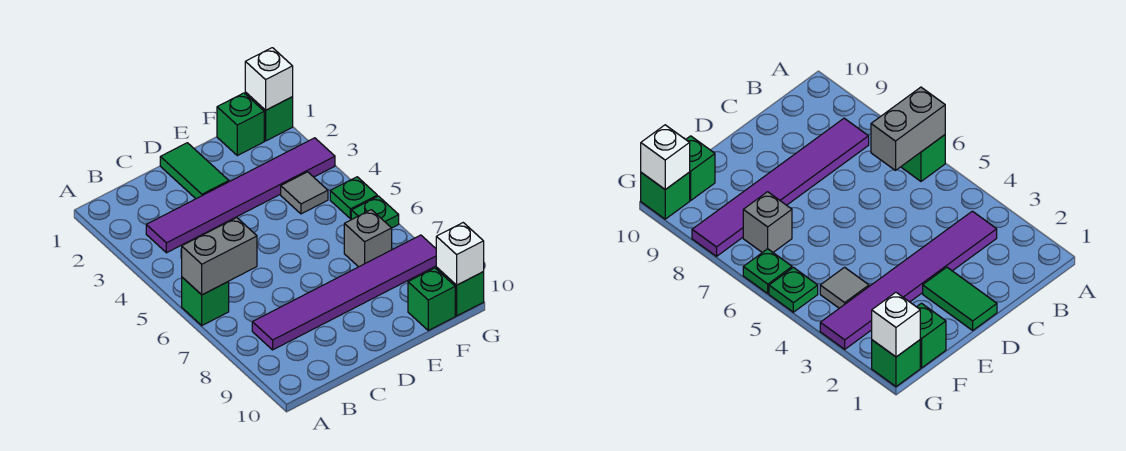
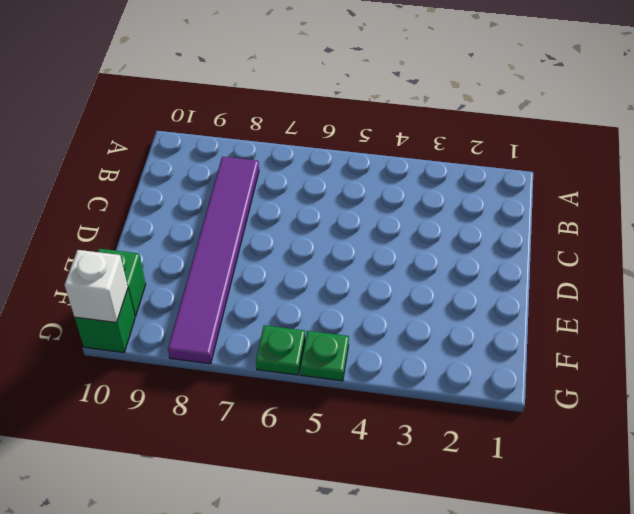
none -> green brick A6 level 1
none -> purple tile B3:G3 level 1
none -> green tile D1:D2 level 1

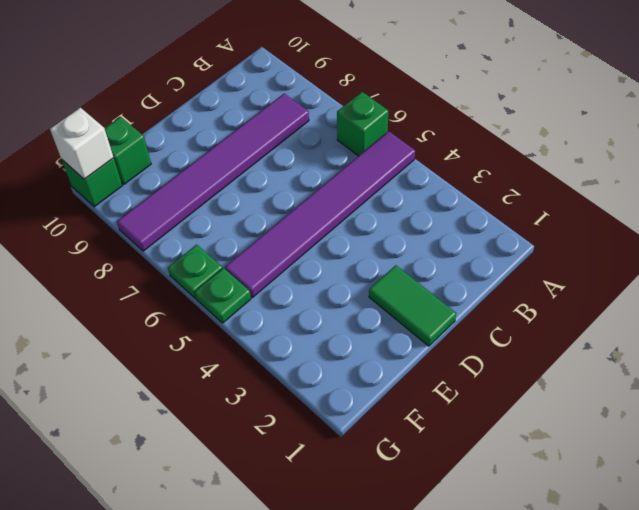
purple tile A5:F5 level 1 -> purple tile B3:G3 level 1
none -> green brick F1 level 1
none -> grey tile F4 level 1
none -> grey brick F7 level 1

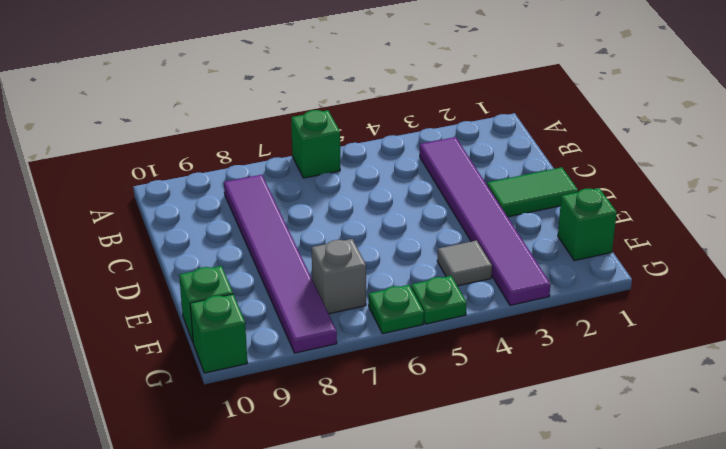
none -> green brick G1 level 1
none -> grey brick A6:B6 level 2
none -> white brick G1 level 2

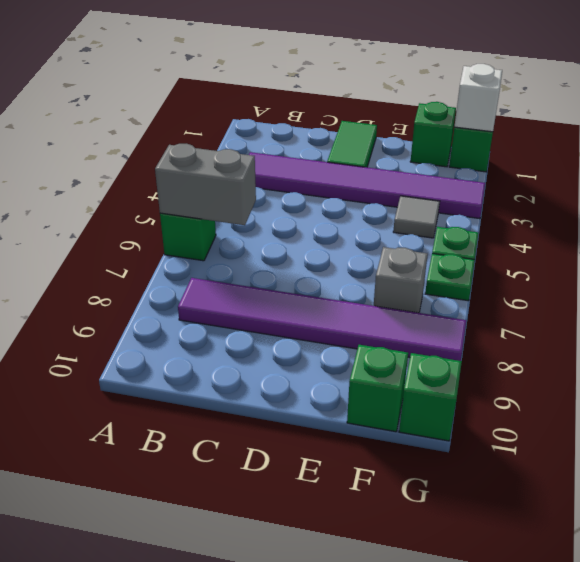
none -> white brick G10 level 2

